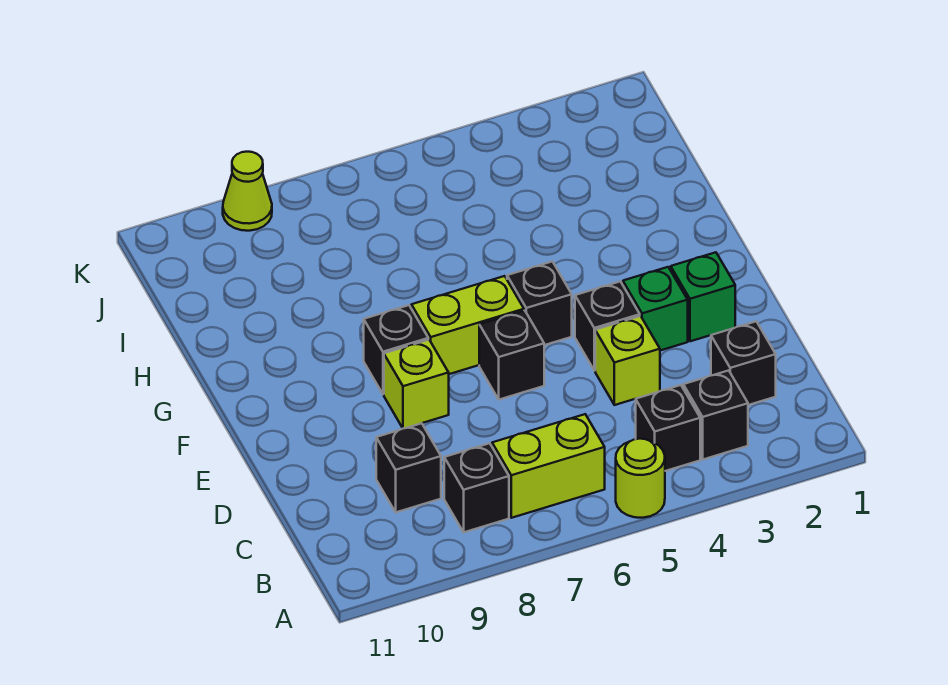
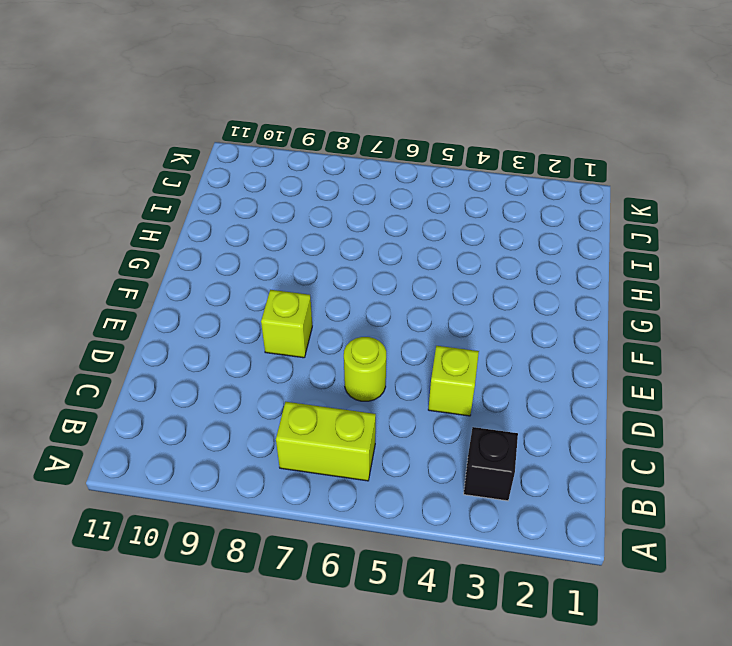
lime round brick D6 level 1 -> lime round brick A5 level 1
none -> black brick B4 level 1
none -> black brick B8 level 1
none -> black brick C2 level 1

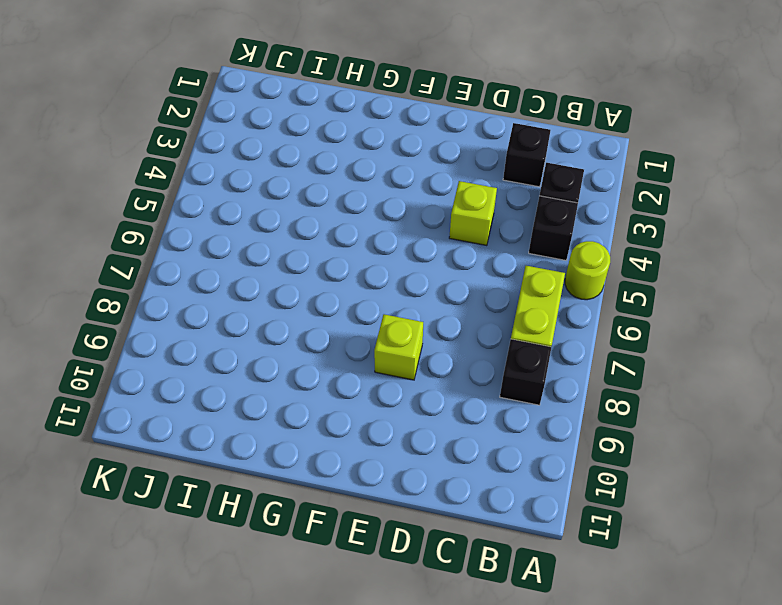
none -> black brick C9 level 1
none -> green brick E2 level 1
none -> green brick E3 level 1

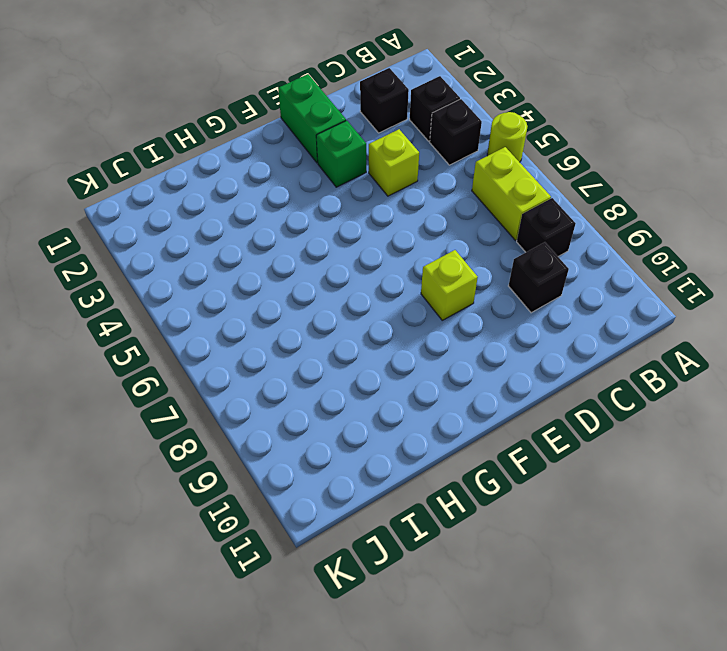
green brick E1:E2 level 1 -> green brick E2 level 1
none -> black brick E4 level 1
none -> black brick E6 level 1
none -> black brick F5 level 1

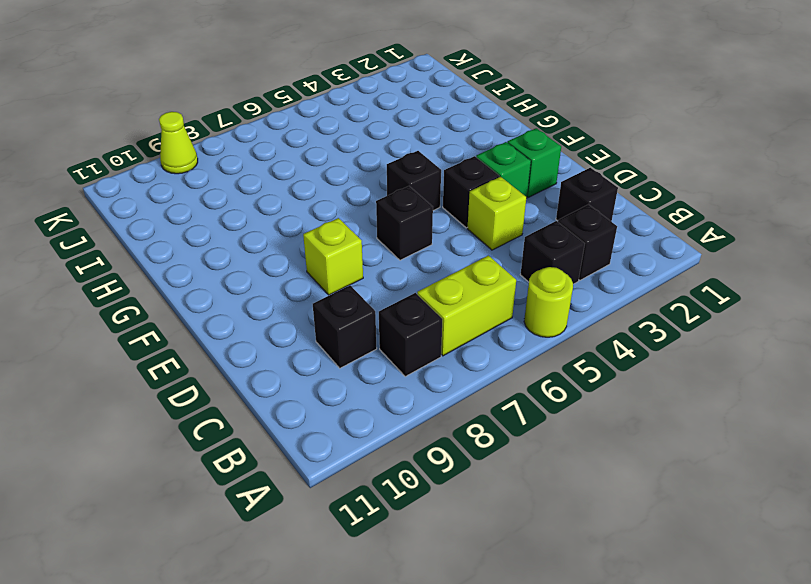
none -> lime brick F6:F7 level 1
none -> black brick F8 level 1

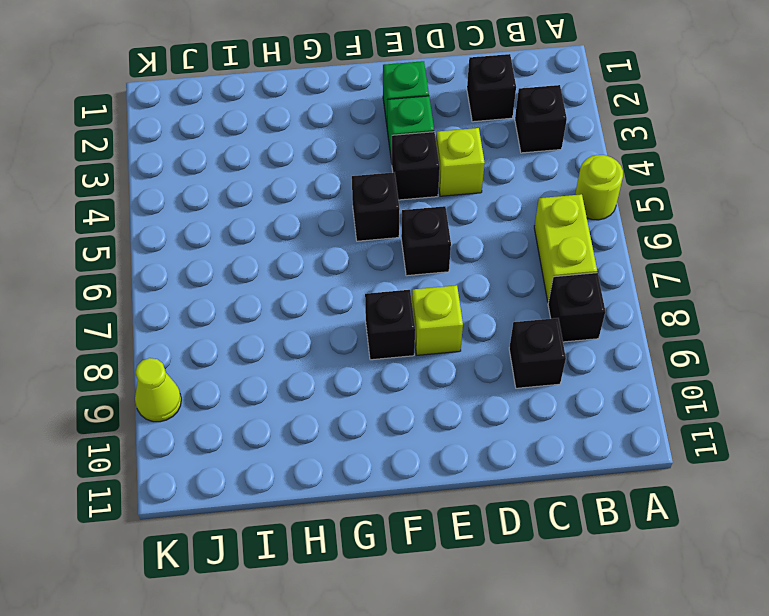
none -> black brick B4 level 1
none -> lime brick F6:F7 level 1

